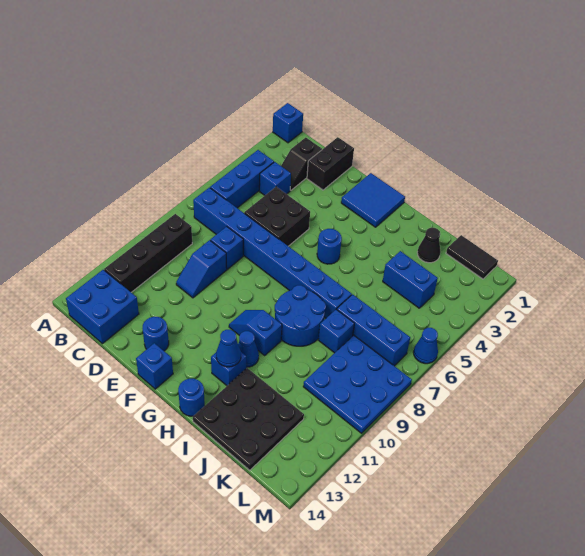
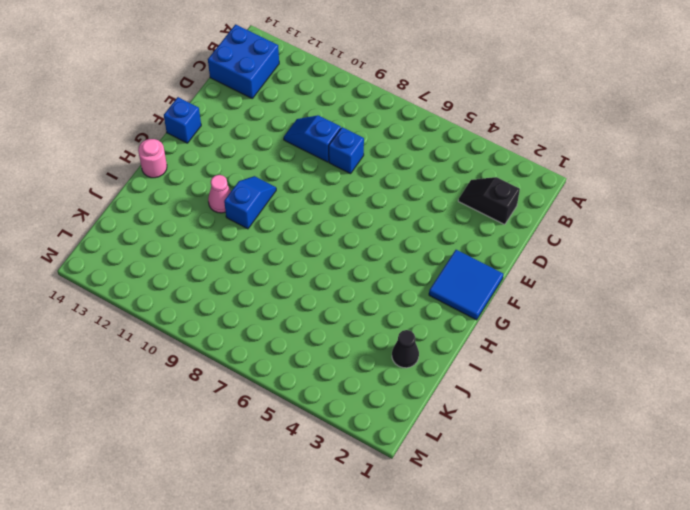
pink cone H11 level 1 -> blue cone H11 level 1
pink round brick H14 level 1 -> blue round brick H14 level 1
none -> blue brick A1 level 1
none -> blue brick B4:B6 level 1
none -> blue brick B7:I7 level 1

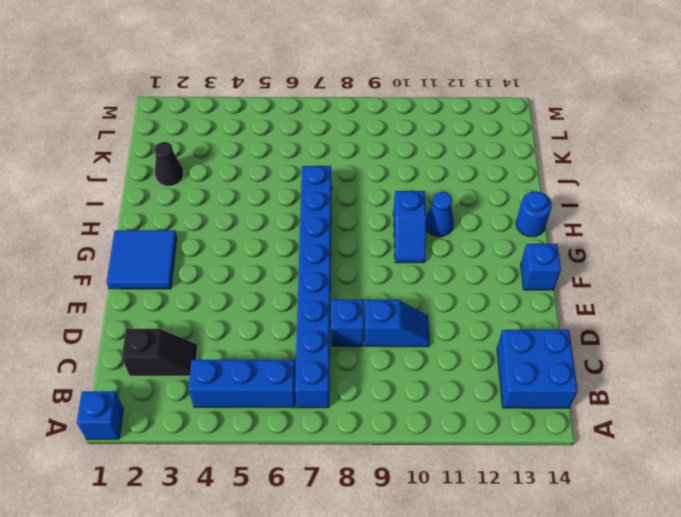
none -> black brick B9:B12 level 1
none -> blue brick C4 level 1
none -> black brick D1:D2 level 1

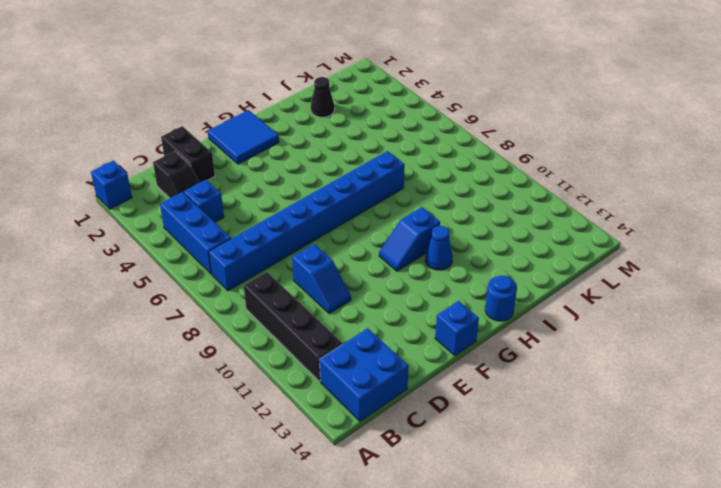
none -> black brick D5:E6 level 1
none -> blue brick D8 level 1
none -> blue round brick E13 level 1

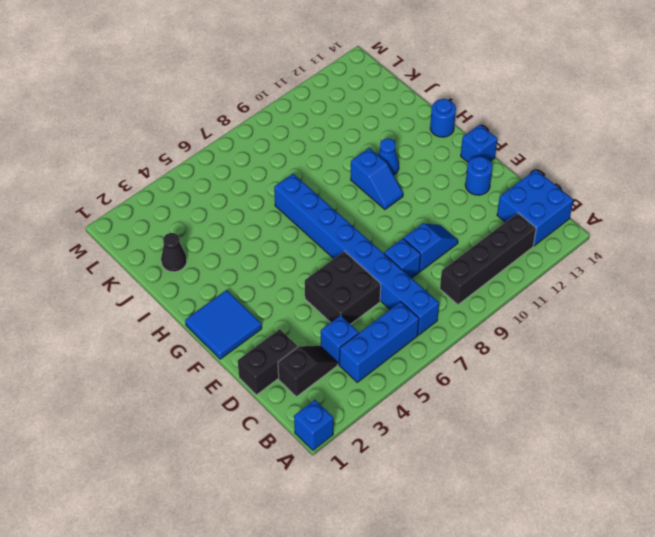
none -> blue round brick G5 level 1
none -> blue round brick H8:I9 level 1
none -> blue brick H12 level 1

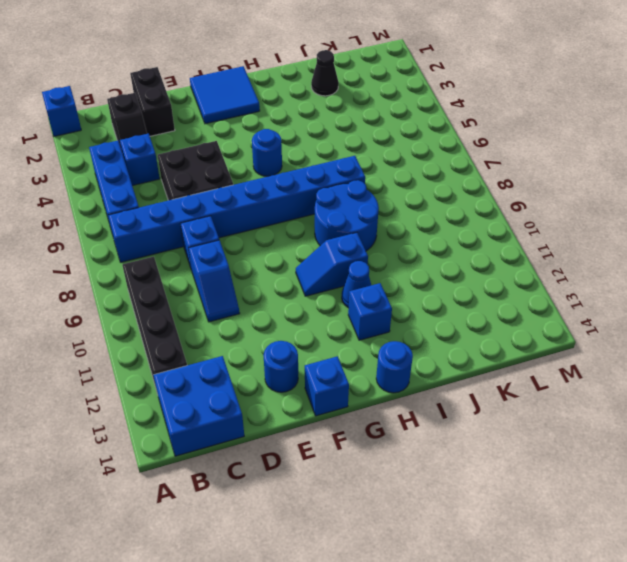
none -> black plate I12:K14 level 1
none -> blue brick J4:K4 level 1
none -> blue brick J7:L7 level 1

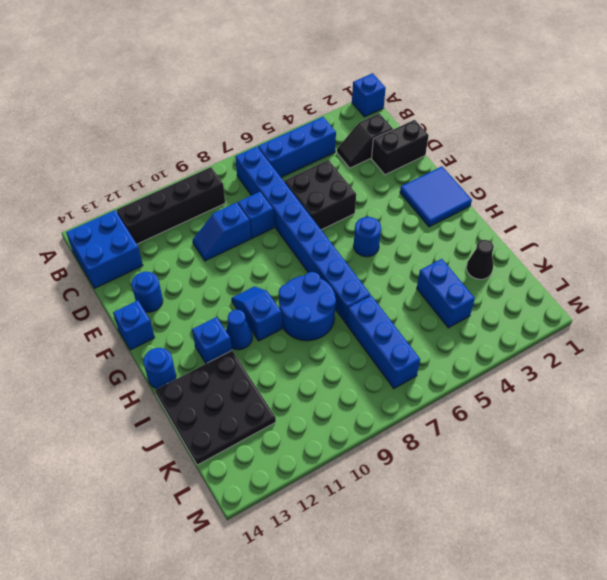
none -> blue brick C4 level 1
none -> blue brick J8 level 1
none -> black tile K1:L1 level 1

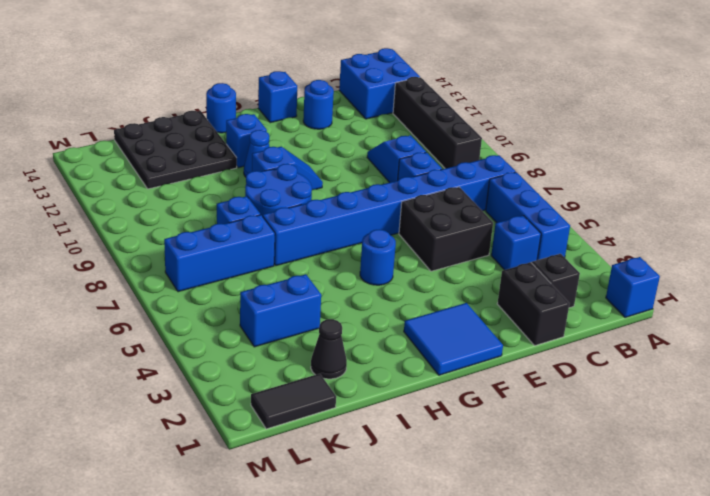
none -> blue plate K8:M10 level 1
none -> blue cone M6 level 1
none -> blue cone H12 level 2

